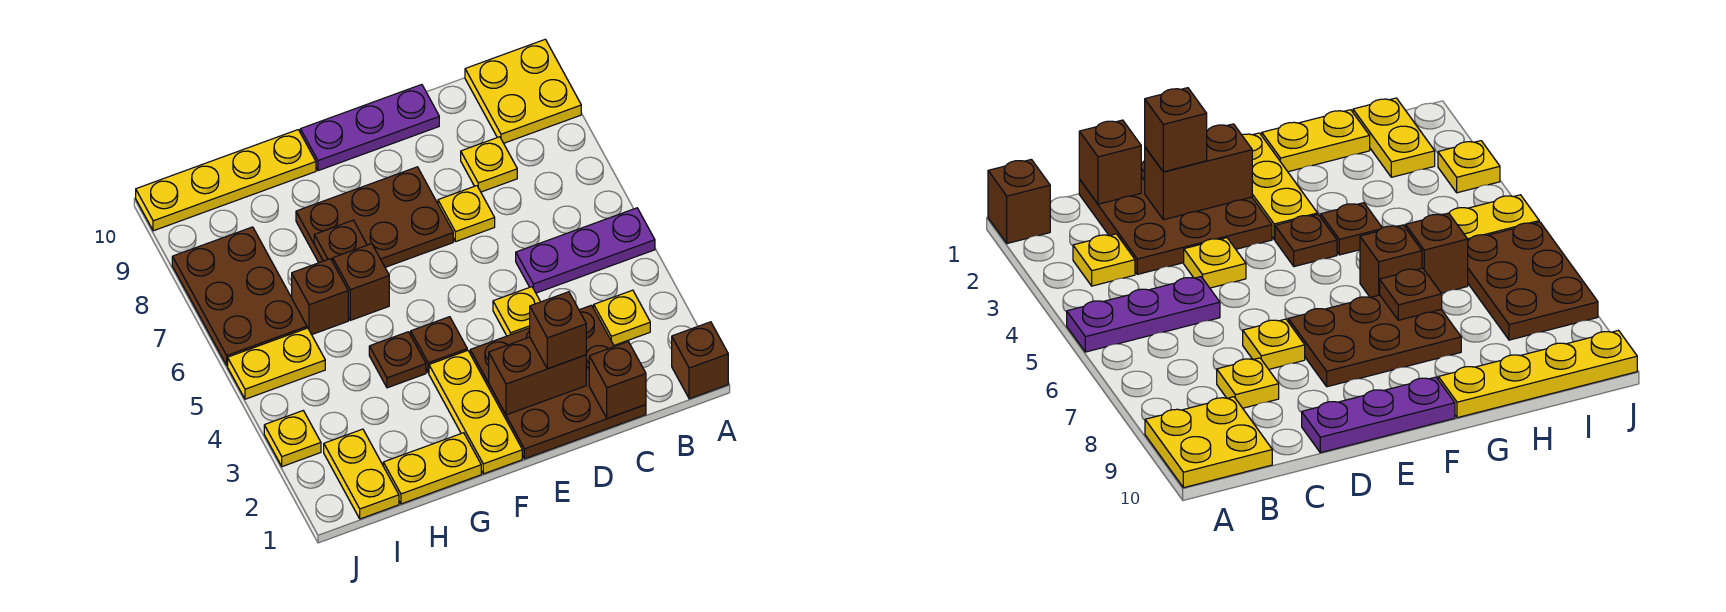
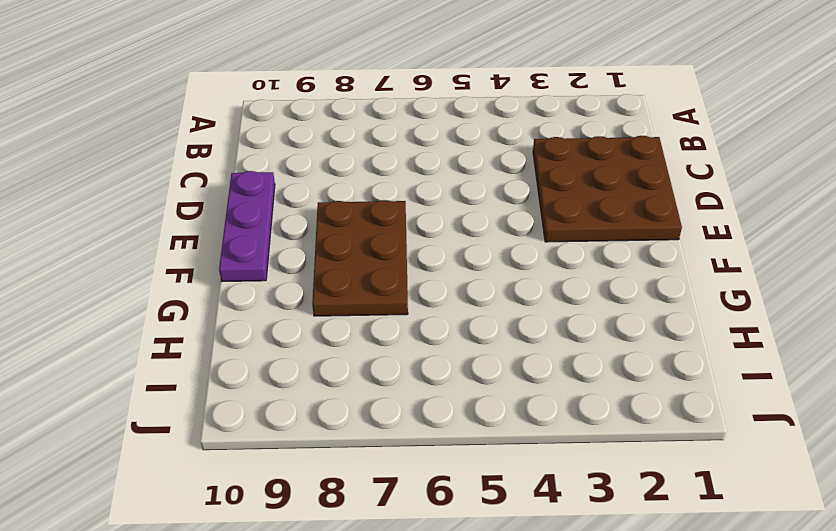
none -> brown brick A1 level 1
none -> purple plate A5:C5 level 1
none -> yellow plate A9:B10 level 1

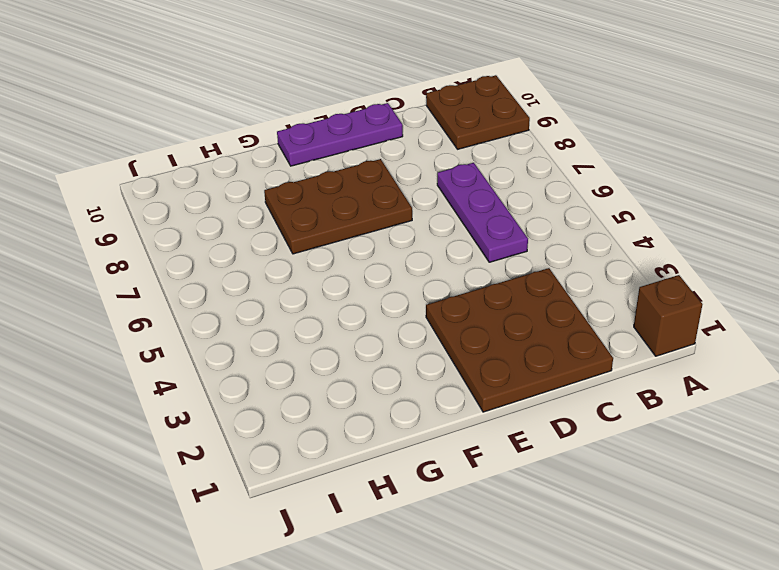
brown plate A9:B10 level 1 -> yellow plate A9:B10 level 1
purple plate C5:C7 level 1 -> purple plate A5:C5 level 1
none -> yellow plate B3 level 1
none -> yellow plate C8 level 1
none -> yellow plate D4 level 1

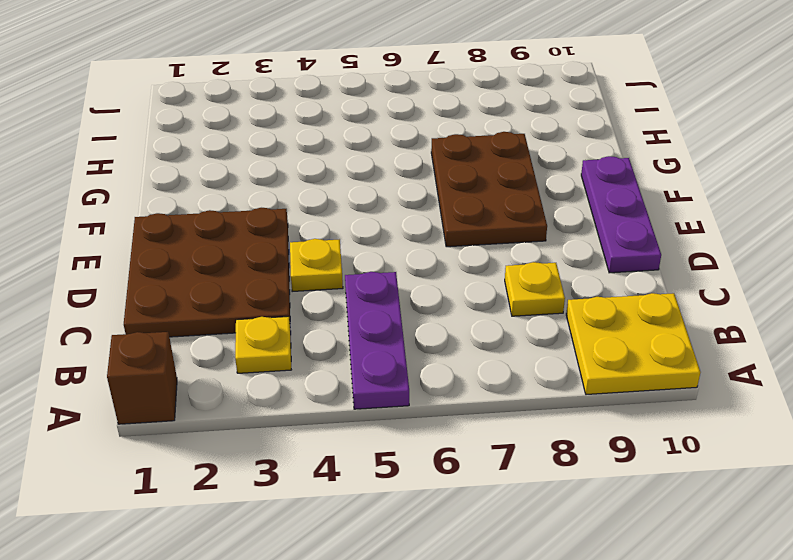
none -> yellow plate D7 level 1
none -> yellow plate F1:F3 level 1
none -> brown plate F4 level 1

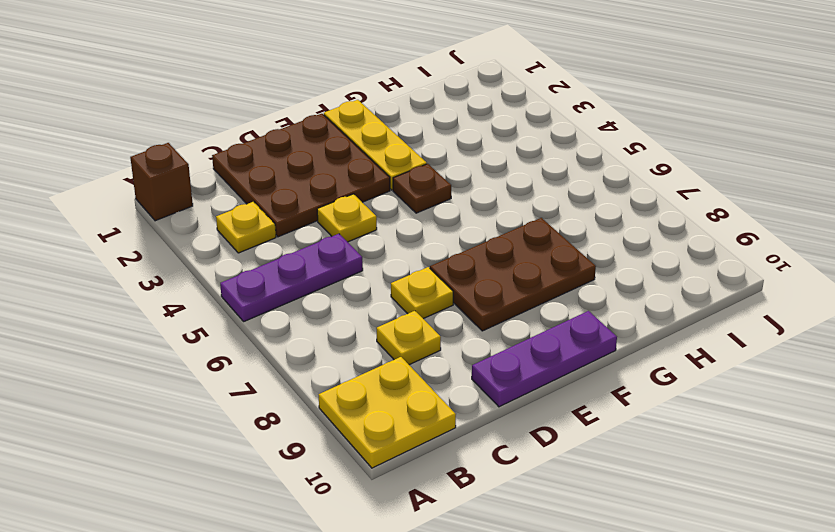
none -> yellow plate G1:H1 level 1
none -> brown plate G4 level 1
none -> brown brick G6 level 1

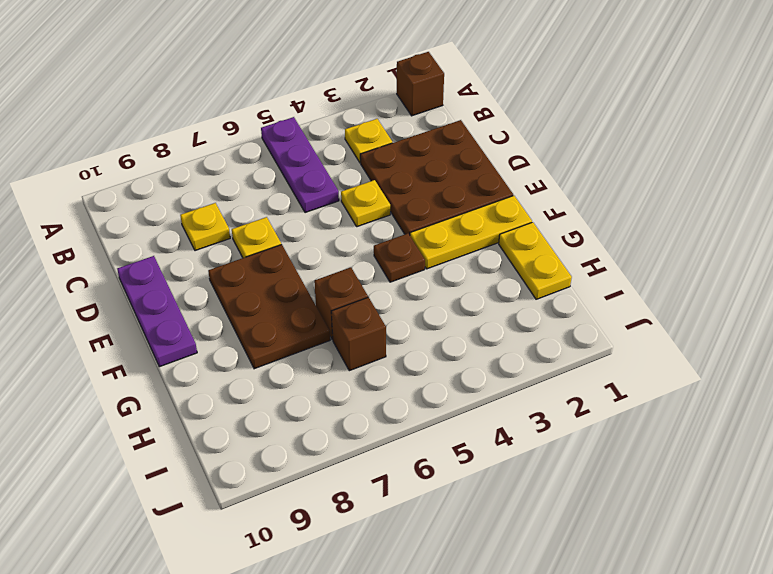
none -> yellow plate A9:B10 level 1
none -> brown plate G4 level 1
none -> yellow plate G10:J10 level 1

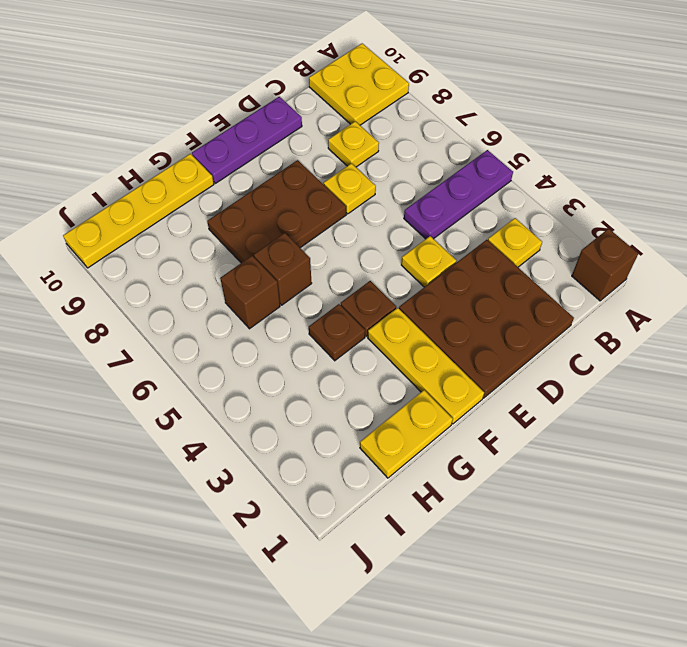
none -> yellow plate I1:I2 level 1
none -> yellow plate I5:J5 level 1
none -> brown plate I6:J8 level 1

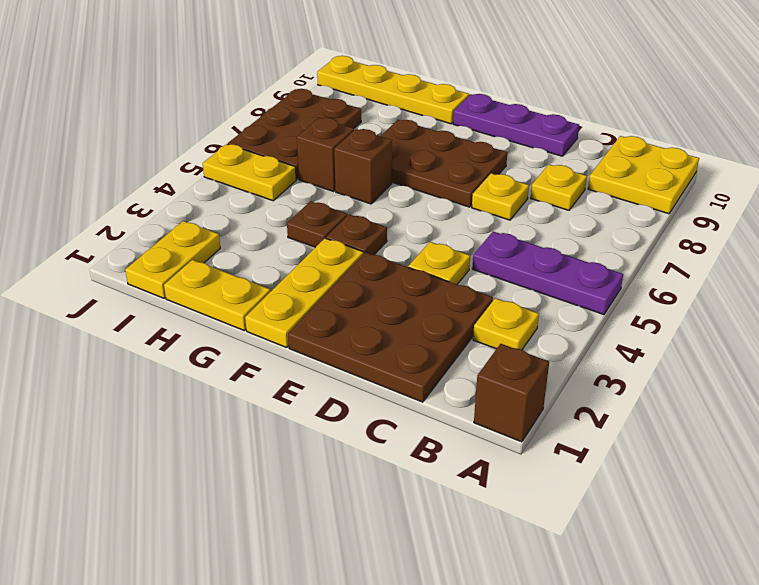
none -> yellow plate J3 level 1
none -> brown brick C1 level 2
none -> brown brick D2:E2 level 2

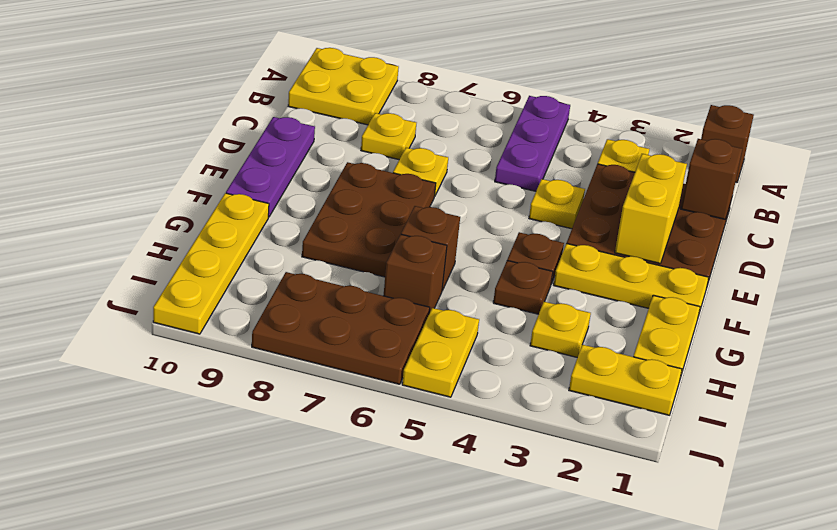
yellow brick D2:E2 level 2 -> brown brick D2:E2 level 2
yellow plate H3 level 1 -> yellow plate J3 level 1
none -> brown plate G7 level 2
none -> brown brick D2 level 3

